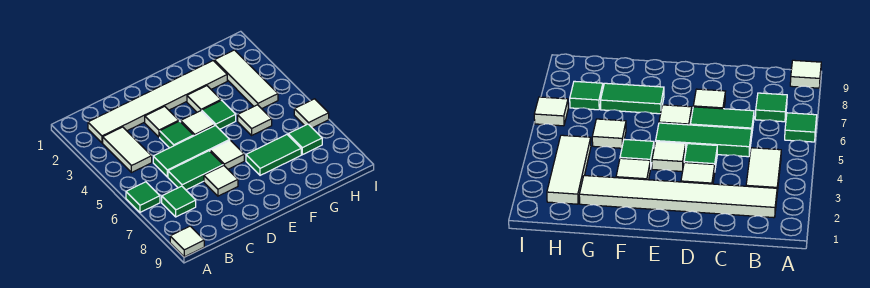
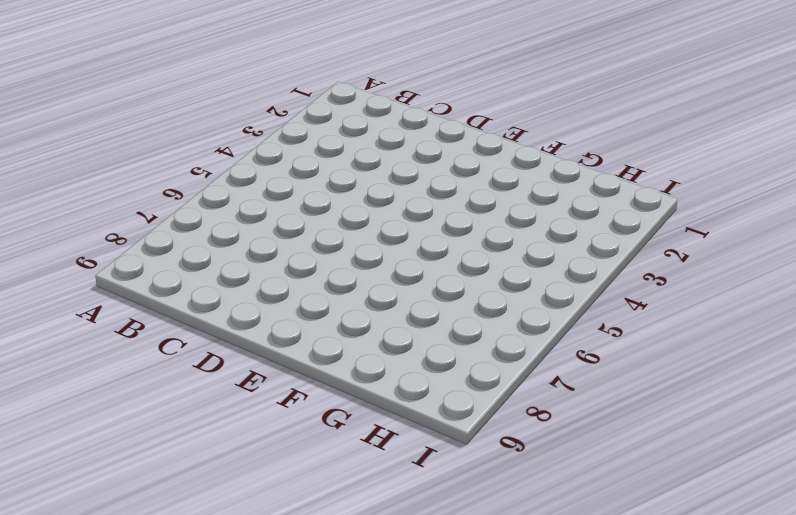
none -> green tile A6 level 1
none -> white tile A9 level 1
none -> white tile B2:G2 level 1

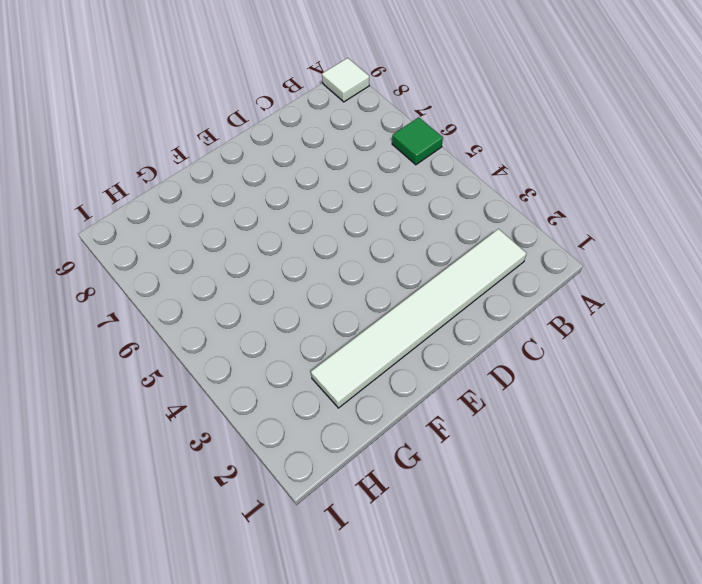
none -> white tile B3:B4 level 1
none -> green tile B7 level 1
none -> green tile C5:E5 level 1

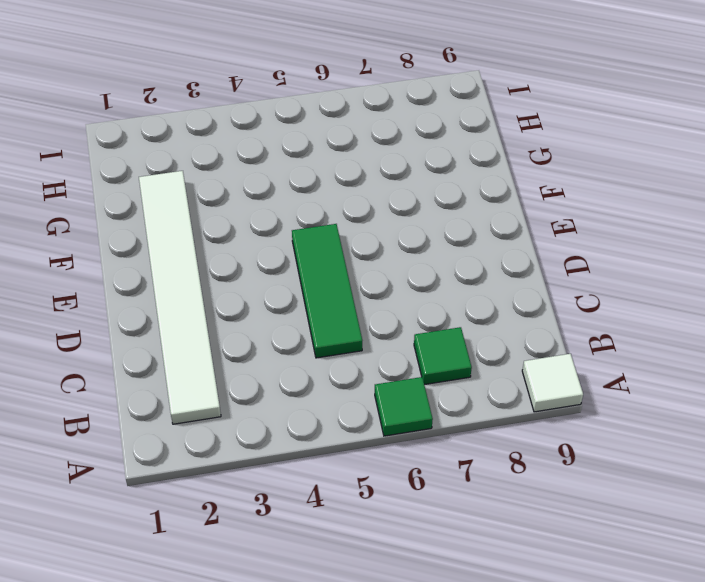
none -> white tile B3:B4 level 1
none -> green tile C6:D6 level 1
none -> white tile D3 level 1

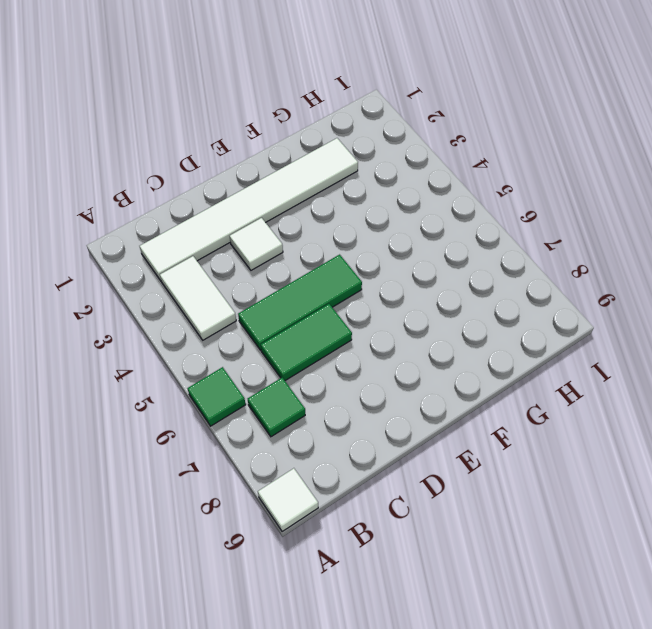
none -> green tile D4 level 1
none -> white tile D7 level 1
none -> white tile E4 level 1

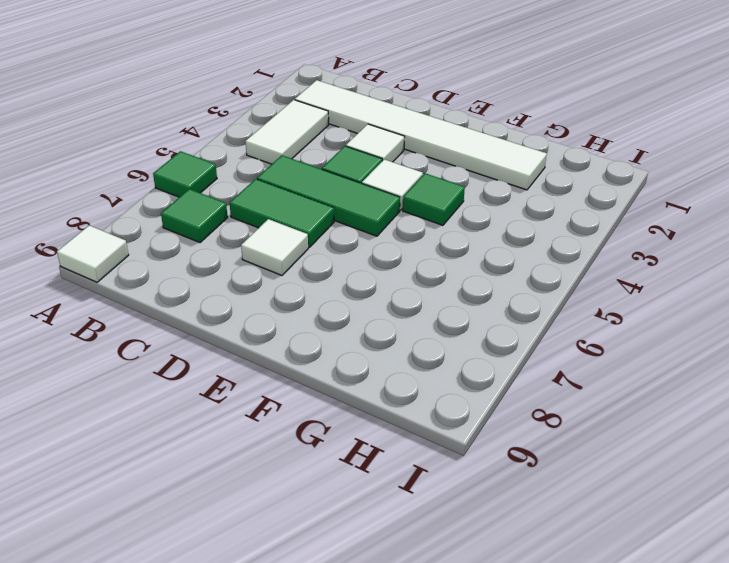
none -> white tile E6 level 1
none -> white tile F3 level 1
none -> green tile F7:G7 level 1

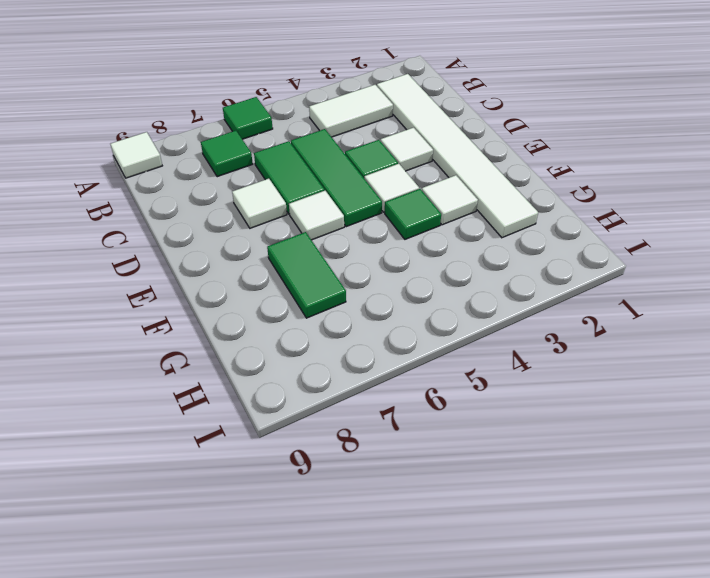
none -> white tile G5 level 1
none -> white tile H2:H4 level 1
none -> green tile H7 level 1

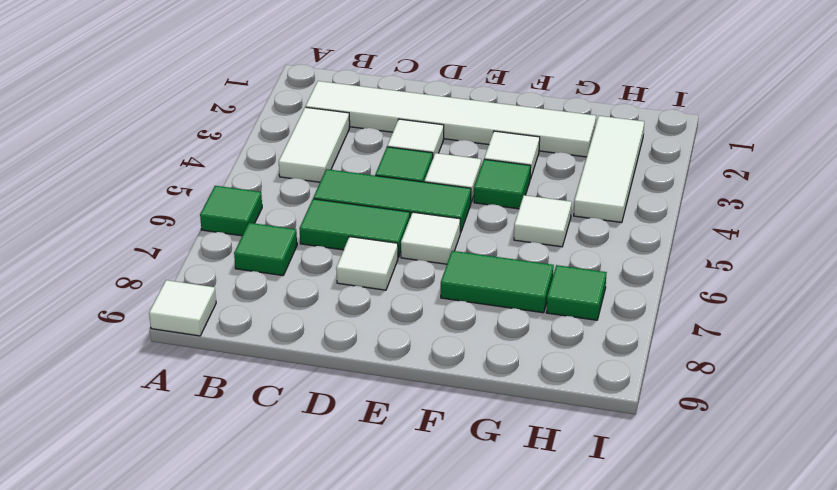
none -> white tile I6 level 1

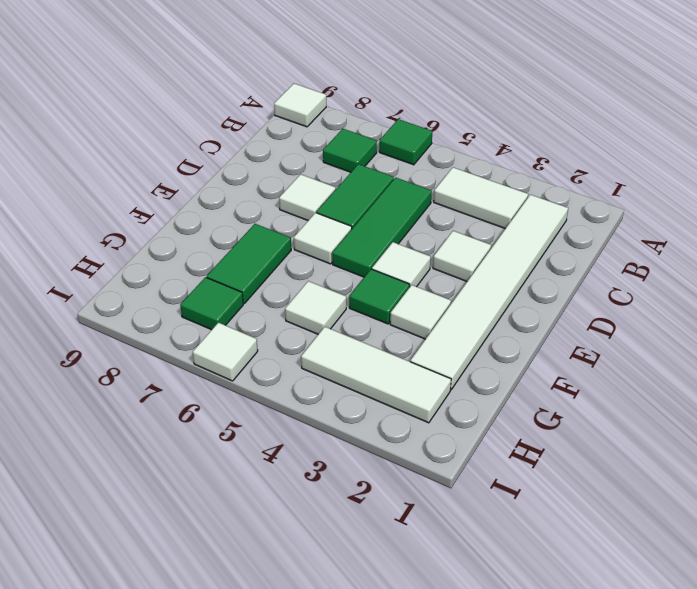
none -> green tile D4 level 1

